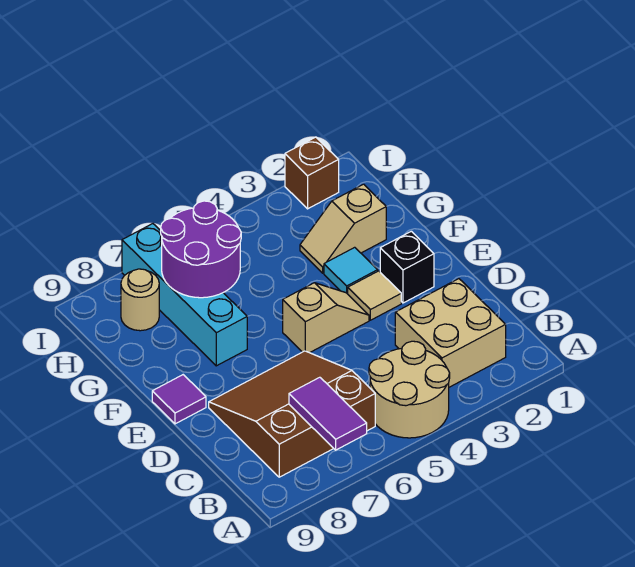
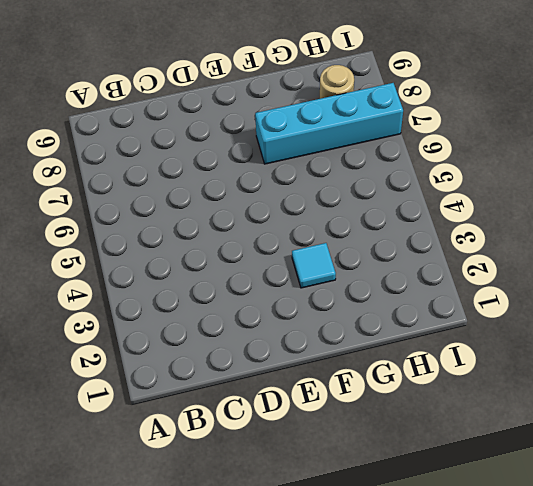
none -> tan round brick A4:B5 level 1
none -> tan brick B2:C3 level 1
none -> brown slope B6:D8 level 1 top B

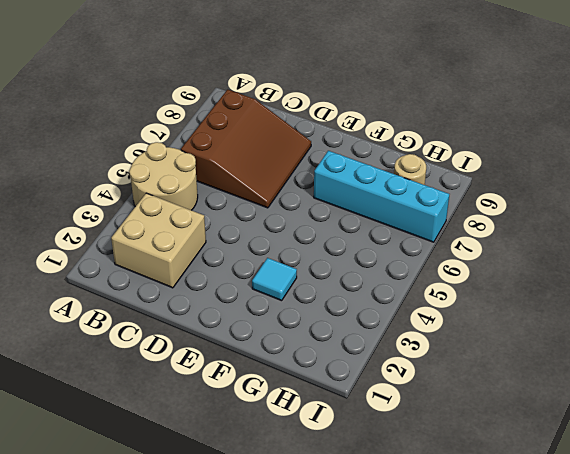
none -> black brick E2 level 1
none -> tan tile E3 level 1
none -> tan slope E4:E5 level 1 top 5

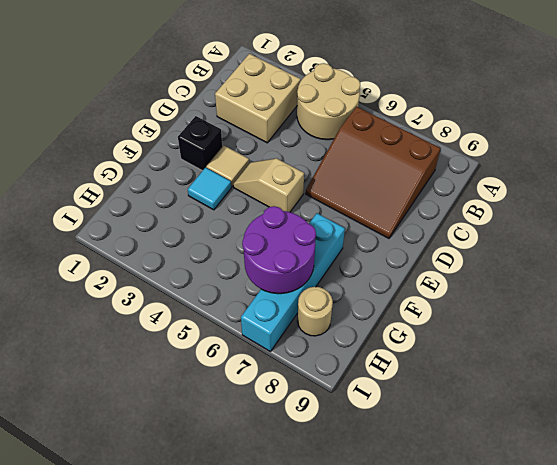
none -> purple tile E9 level 1
none -> tan slope G2:G3 level 1 top 2
none -> brown brick I2 level 1

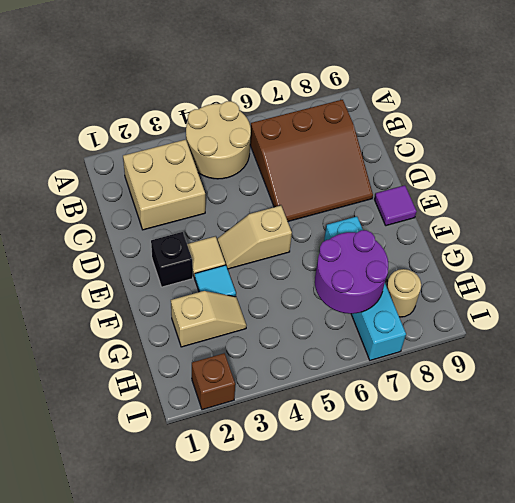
none -> purple tile A7:B7 level 2

